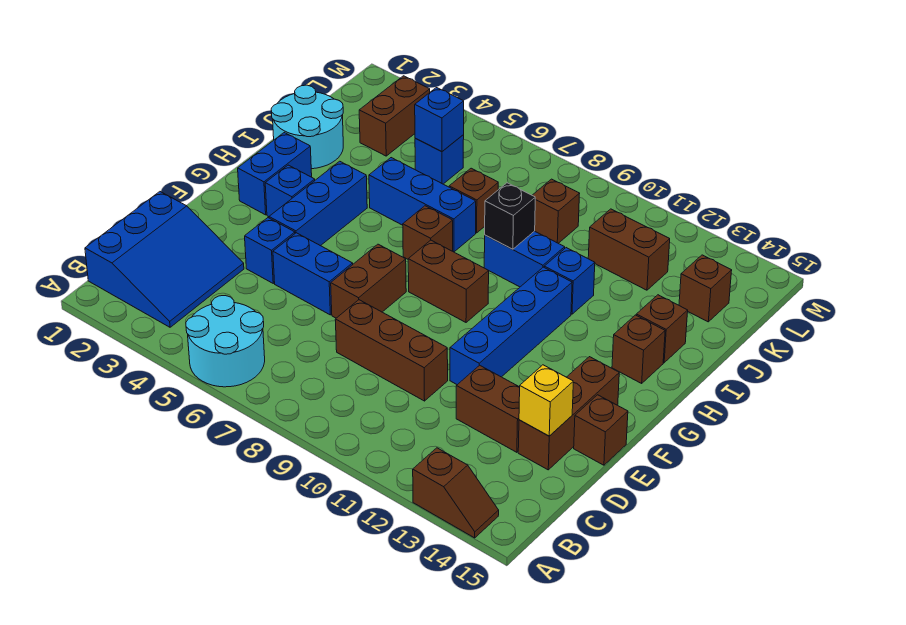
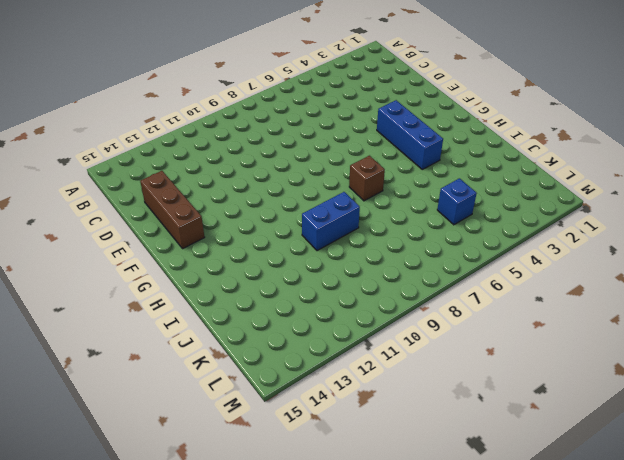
none -> cyan round brick A5:B6 level 1
none -> brown slope A13:A14 level 1 top 13
none -> blue slope B1:D3 level 1 top 1
none -> brown brick D8:D10 level 1

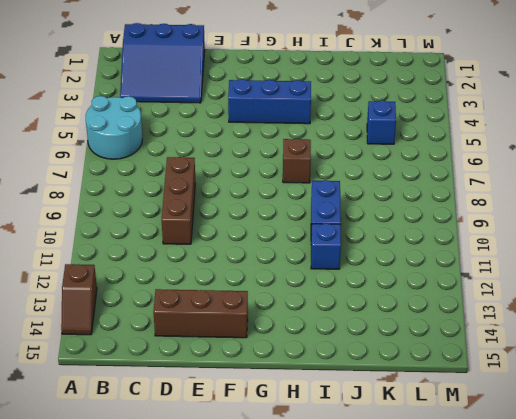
none -> brown brick D12:D13 level 1
none -> blue brick E4 level 1
none -> blue brick E5:E6 level 1
none -> brown brick E7:F7 level 1

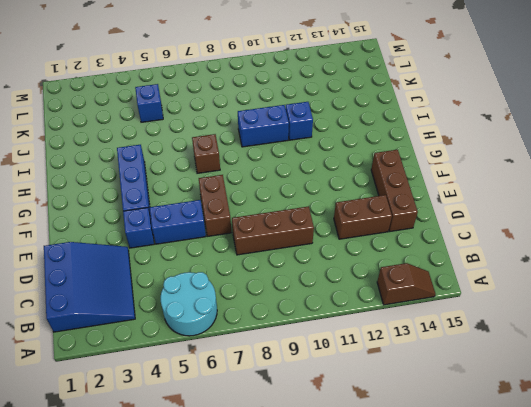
none -> blue brick E11:H11 level 1
none -> brown brick E15 level 1
none -> blue brick G2:H2 level 1
none -> blue brick G3 level 1

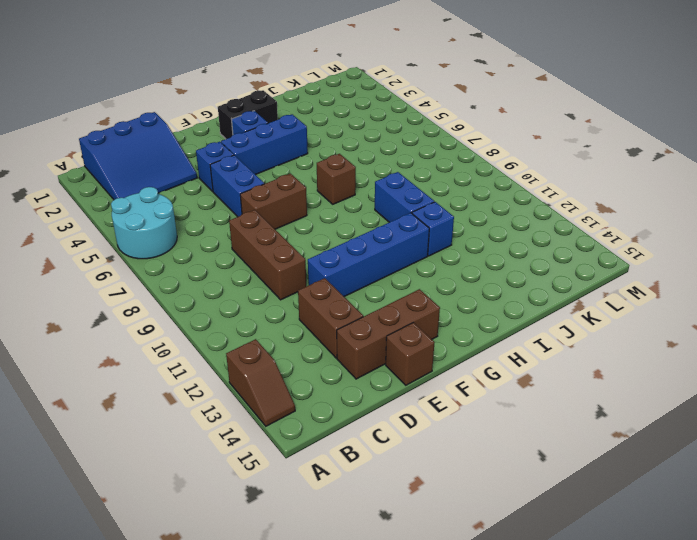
black brick G2:H2 level 1 -> blue brick G2:H2 level 1
none -> brown brick G8:G9 level 1
none -> brown brick H14 level 1
none -> cyan round brick I1:J2 level 1
none -> blue brick I5:I7 level 1

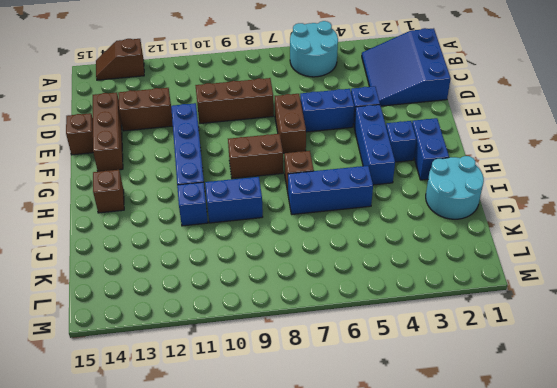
none -> brown brick I14 level 1
none -> brown brick J7 level 1
none -> brown brick K3:L3 level 1
none -> blue brick K5 level 1

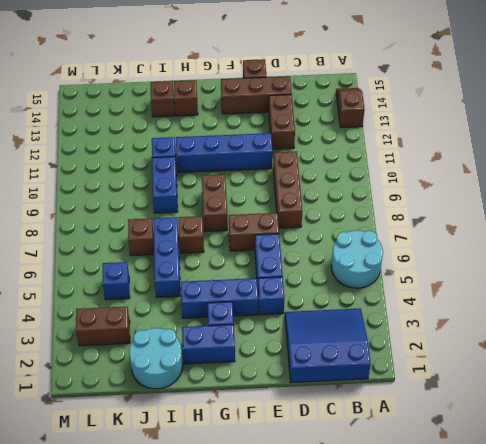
none -> brown brick K9 level 1
none -> brown brick K11:K12 level 1
none -> brown brick K14 level 1
none -> yellow brick D14 level 2

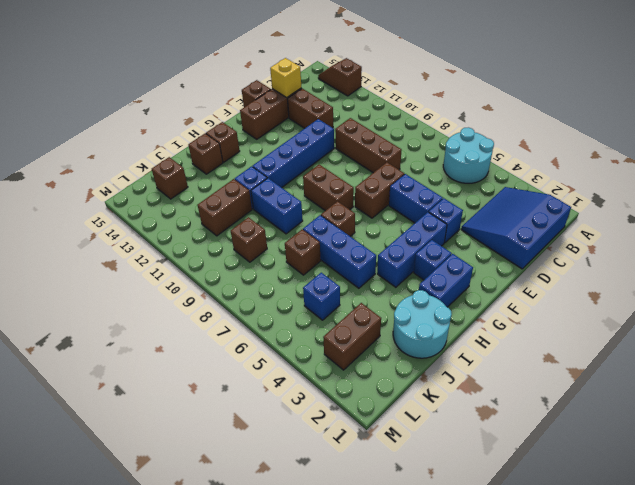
brown brick J11:K11 level 1 -> brown brick K11:K12 level 1
none -> black brick I9 level 2
none -> blue brick K5 level 2

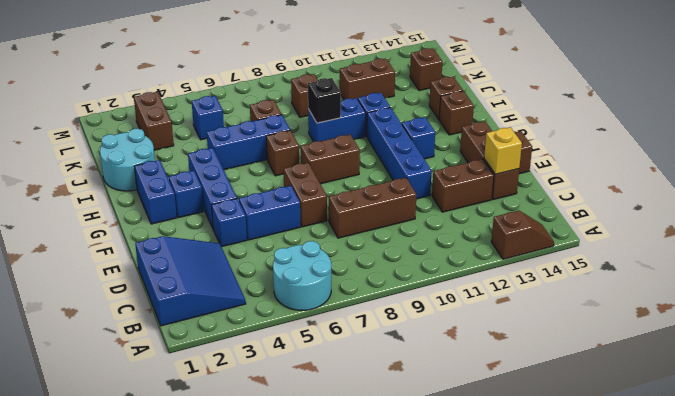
blue brick G12 level 1 -> blue brick K5 level 2

